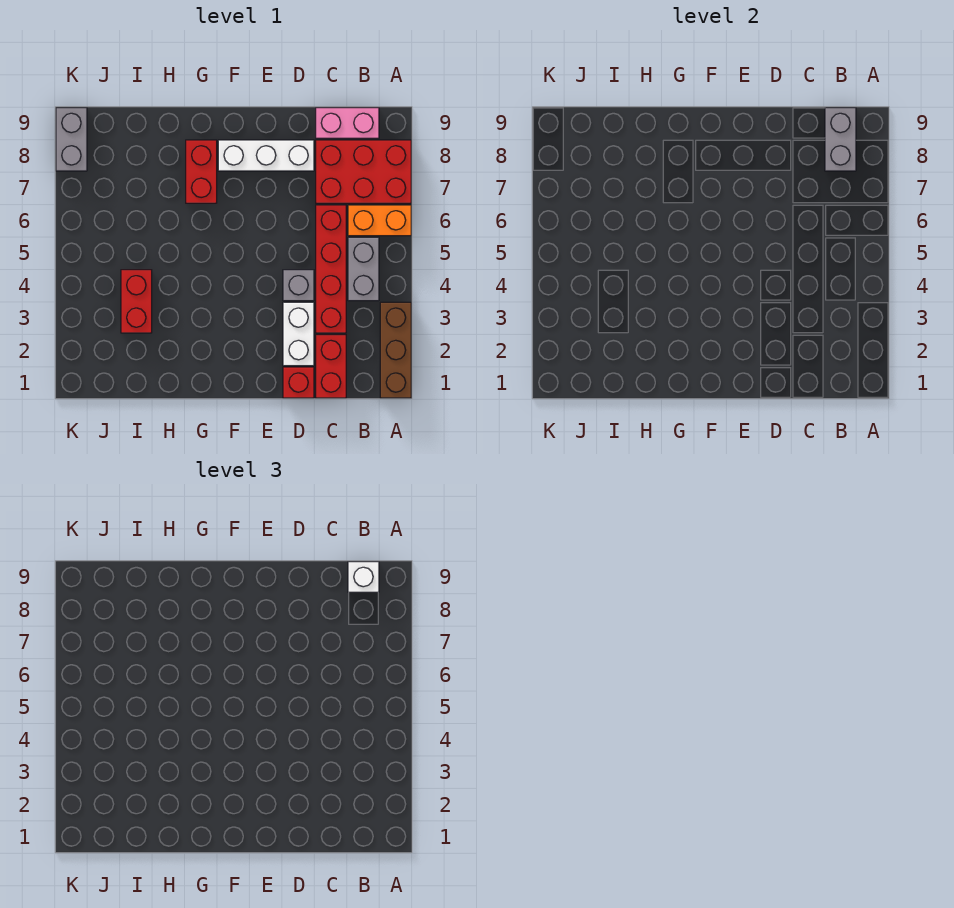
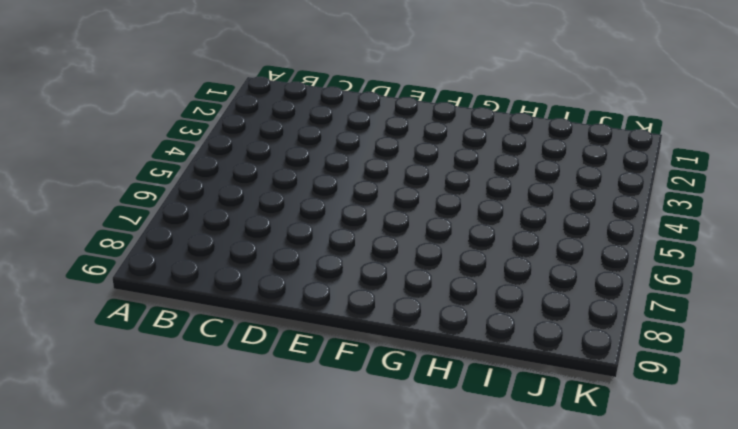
none -> brown brick A1:A3 level 1
none -> orange brick A6:B6 level 1
none -> red brick A7:C8 level 1

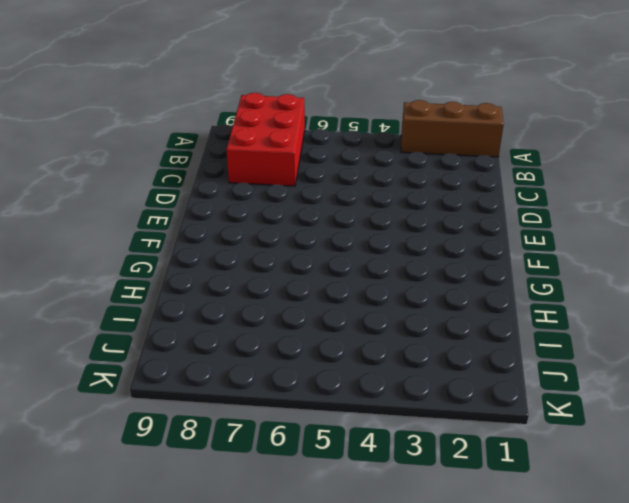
none -> orange brick A6:B6 level 1
none -> grey brick B4:B5 level 1
none -> pink brick B9:C9 level 1

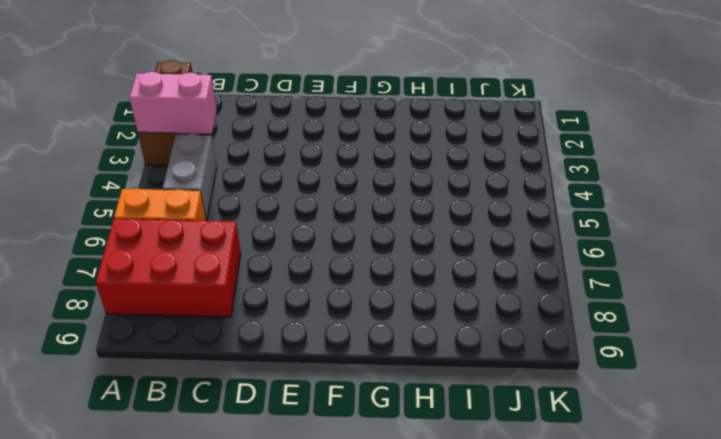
pink brick A3:B3 level 2 -> pink brick B9:C9 level 1
none -> red brick C1:C2 level 1
none -> red brick C3:C6 level 1
none -> red brick D1 level 1

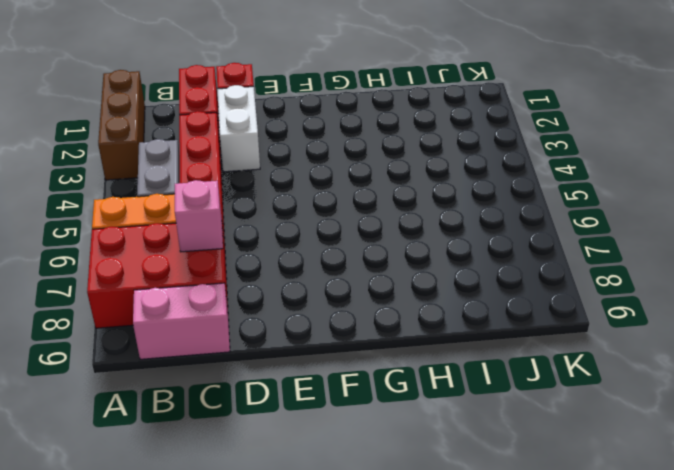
pink brick C7 level 2 -> none
none -> grey brick D4 level 1
none -> white brick D8:F8 level 1
none -> red brick G7:G8 level 1

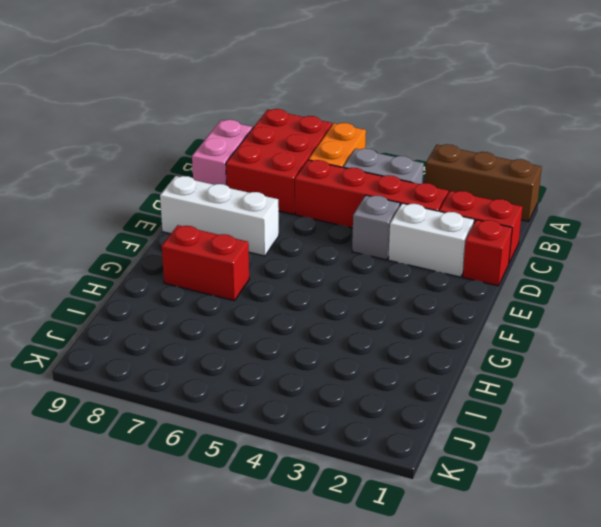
white brick E7:E9 level 1 -> white brick D8:F8 level 1
none -> red brick I3:I4 level 1
none -> grey brick K8:K9 level 1
none -> grey brick B8:B9 level 2

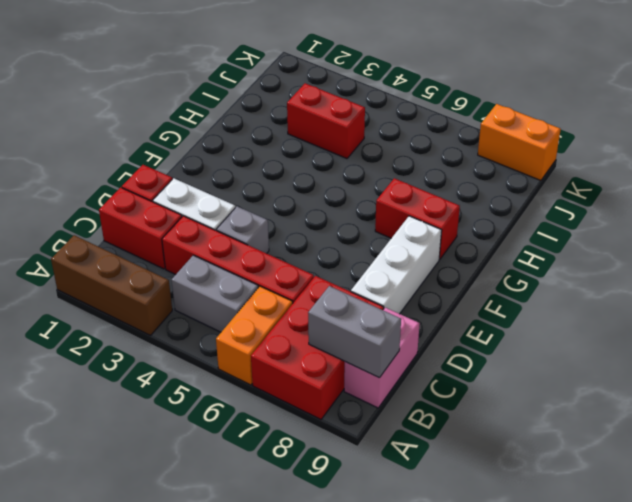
orange brick K8:K9 level 1 -> grey brick K8:K9 level 1
none -> white brick B9 level 3

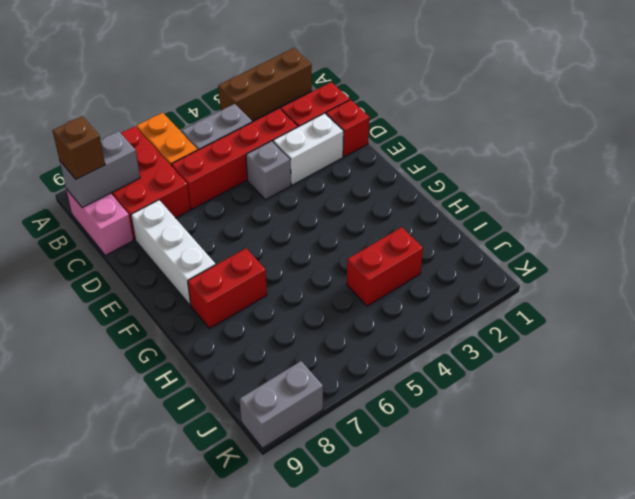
brown brick B9 level 3 -> white brick B9 level 3

